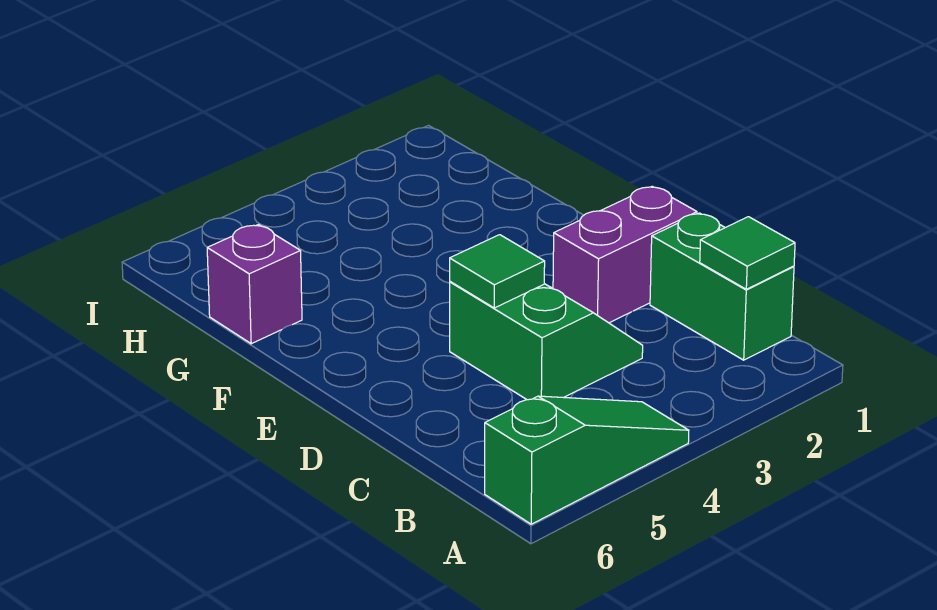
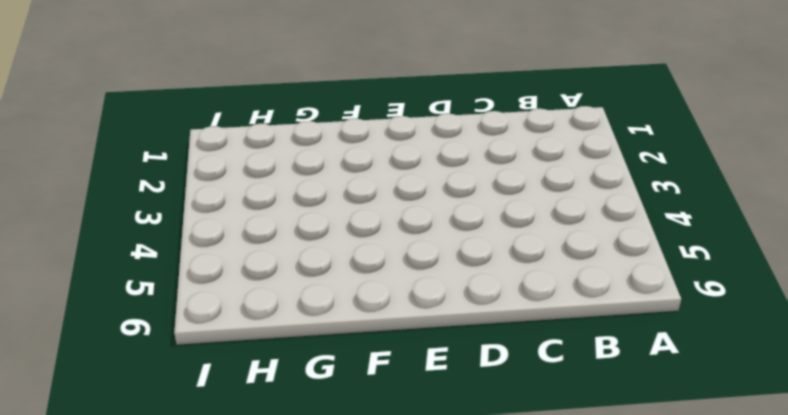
none -> green slope A4:A6 level 1 top 6
none -> green brick B1:C1 level 1

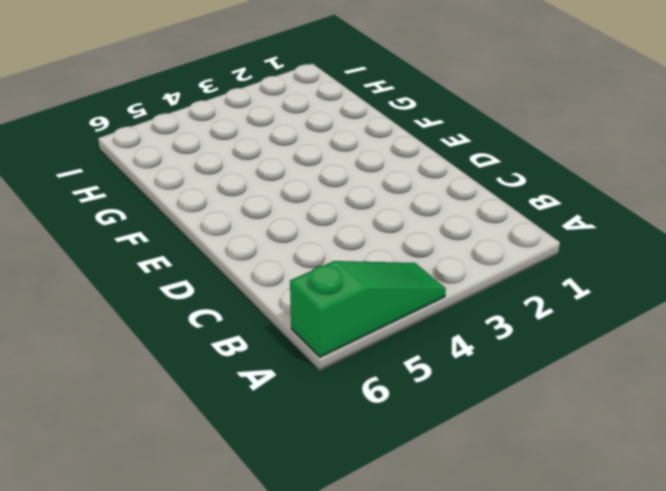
none -> green brick B1:C1 level 1
none -> green slope C3:D4 level 1 top 4

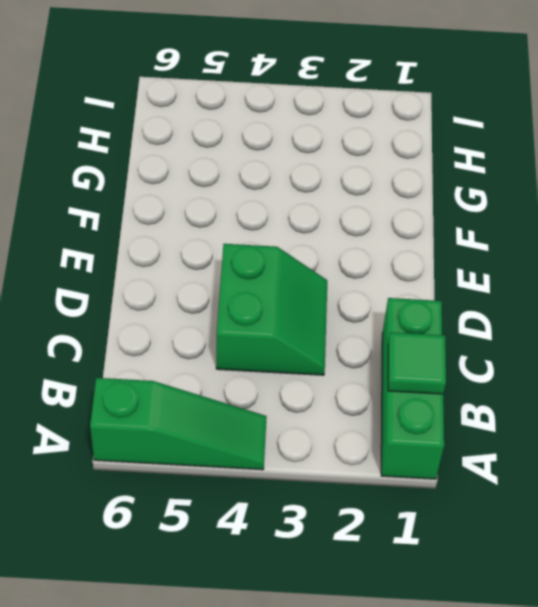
green brick A1:C1 level 1 -> green brick B1:C1 level 1
none -> purple brick D1:D2 level 1
none -> purple brick G6 level 1

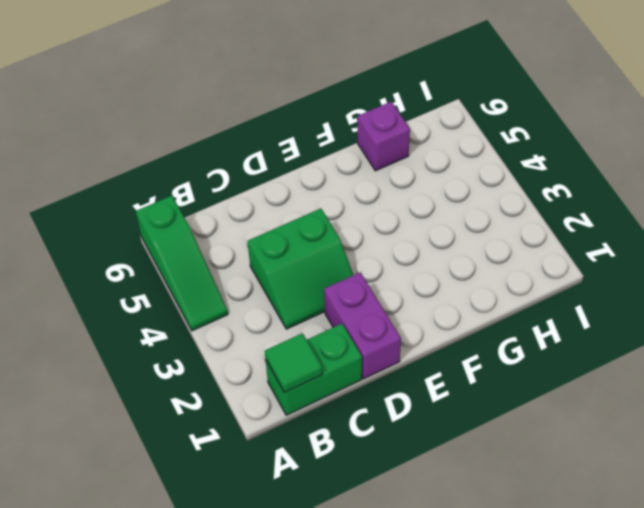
none -> green tile D4 level 2

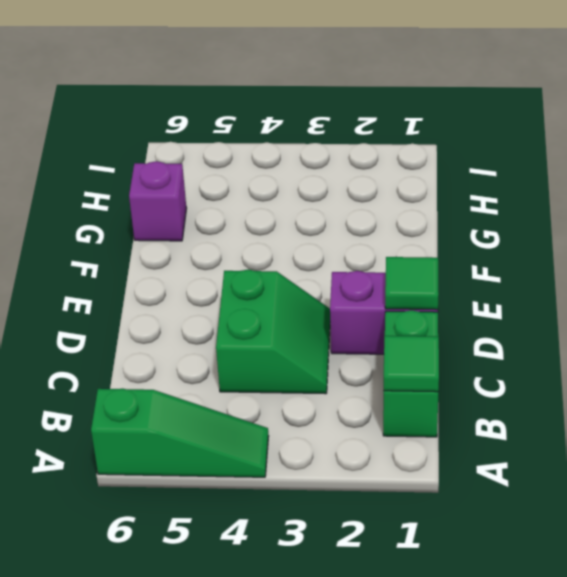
green tile D1 level 2 -> green tile D4 level 2

